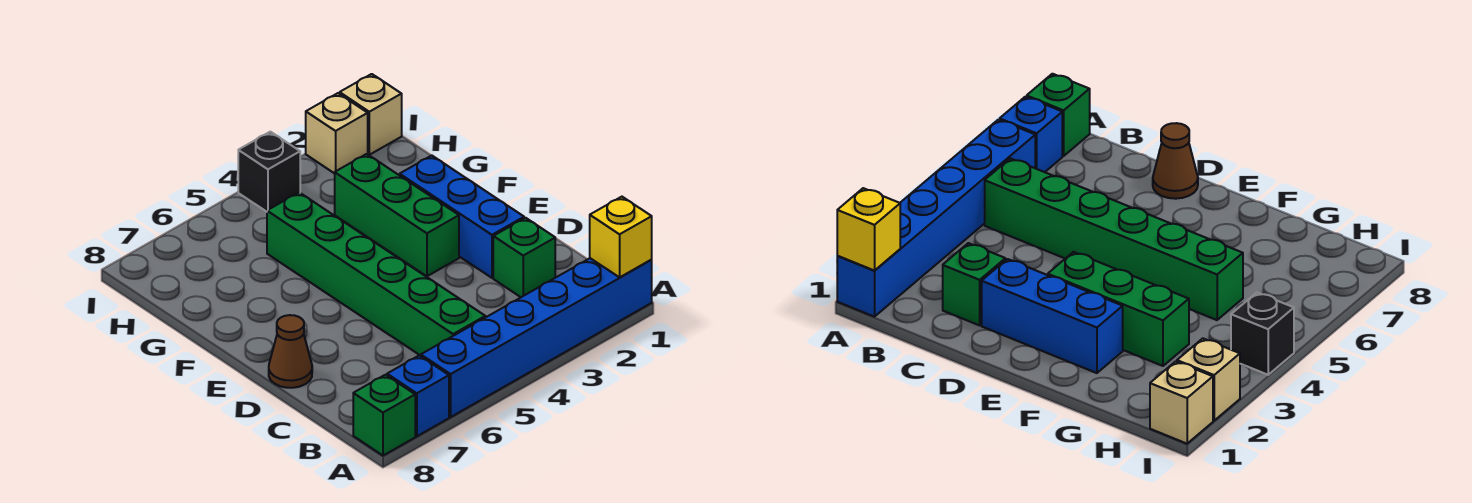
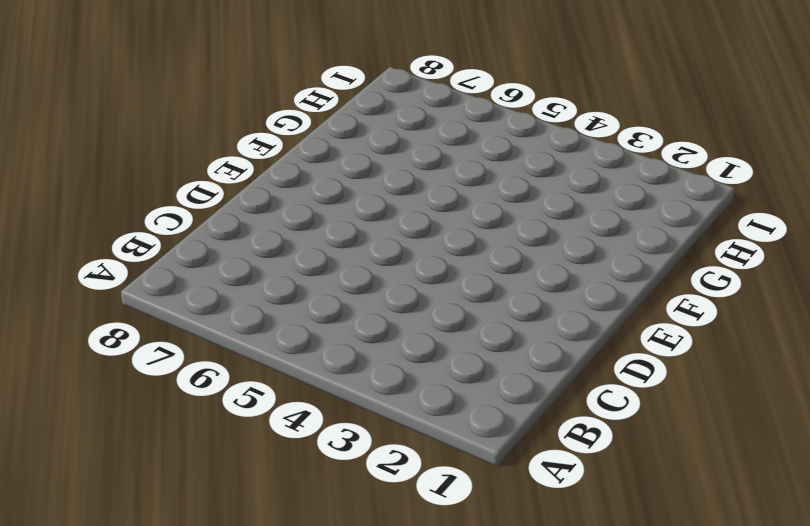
none -> blue brick A1:A6 level 1
none -> blue brick A7 level 1
none -> green brick A8 level 1

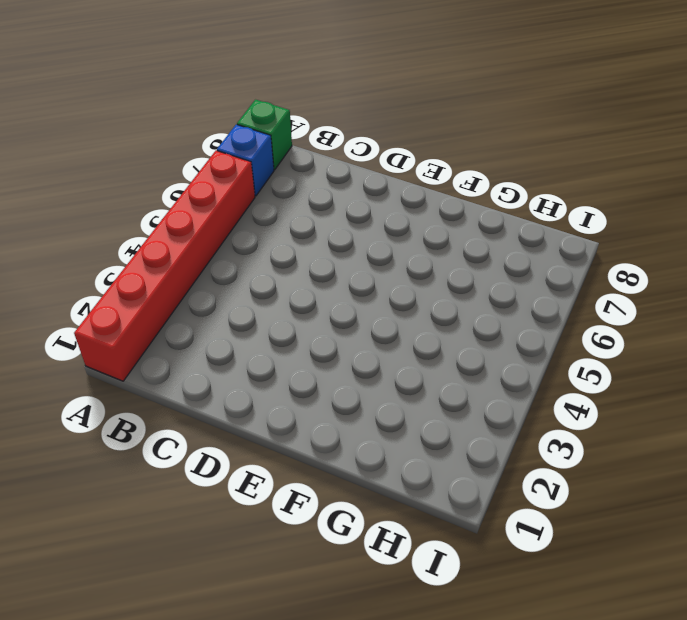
red brick A1:A6 level 1 -> blue brick A1:A6 level 1
none -> green brick B5:G5 level 1
none -> green brick C2 level 1
none -> blue brick D2:F2 level 1

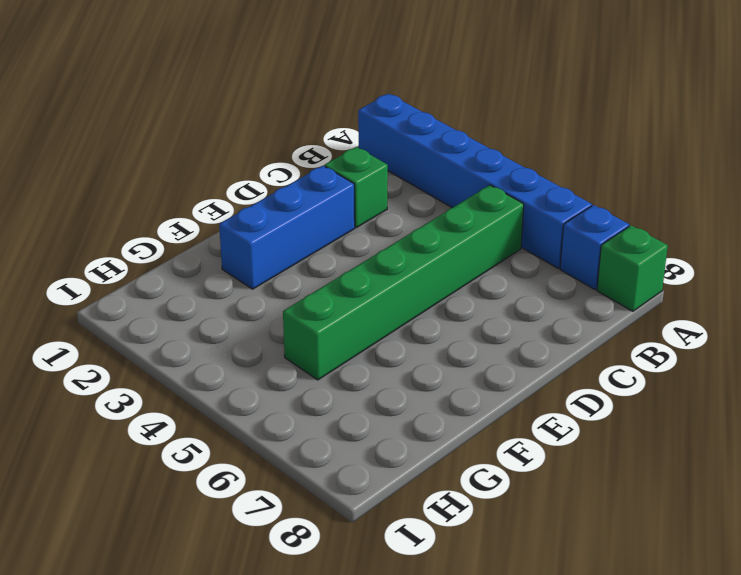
none -> brown cone D8 level 1
none -> green brick E3:G3 level 1
none -> tan brick I1 level 1

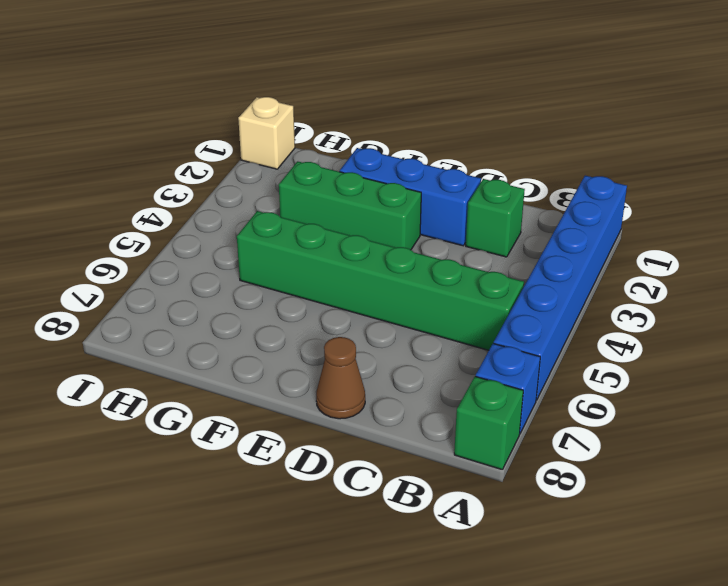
none -> tan brick I2 level 1
none -> black brick I4 level 1
none -> yellow brick A1 level 2

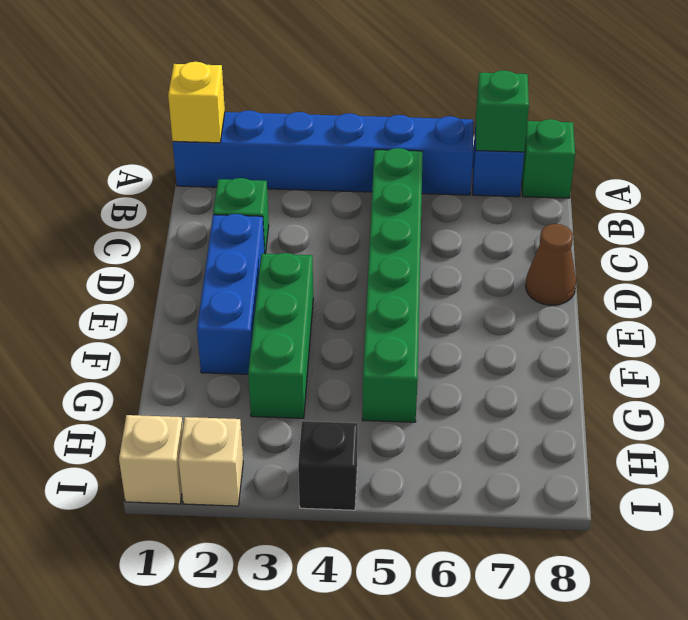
green brick A7 level 2 -> none

